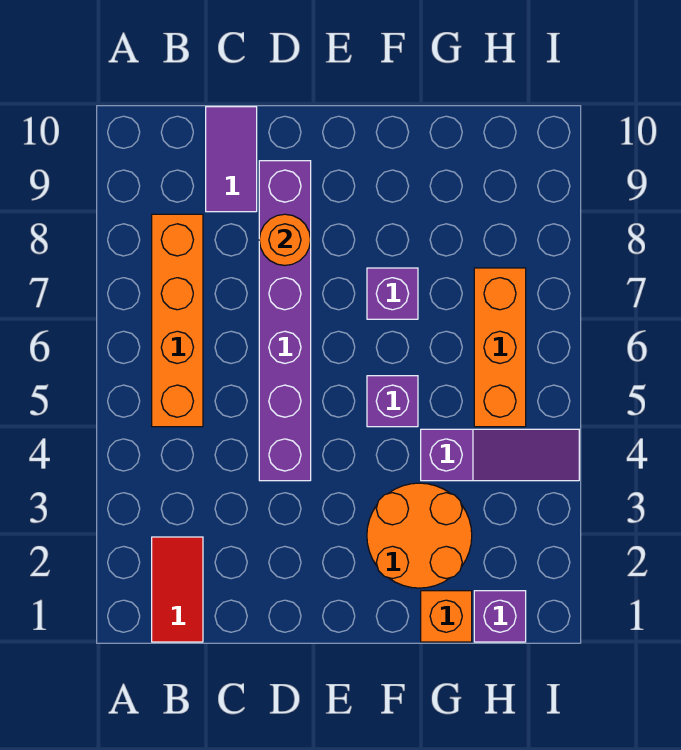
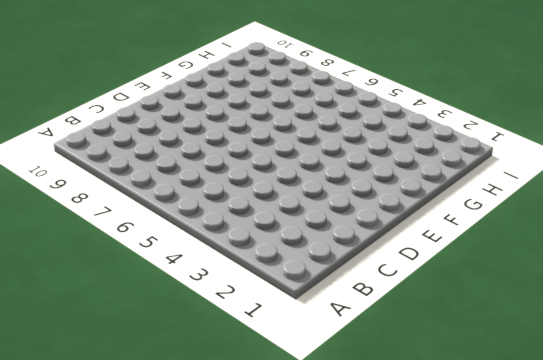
none -> red tile B1:B2 level 1
none -> orange brick B5:B8 level 1
none -> purple tile C9:C10 level 1

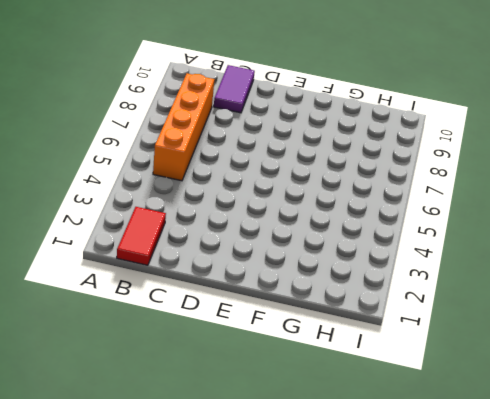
none -> purple brick D4:D9 level 1
none -> orange round brick F2:G3 level 1
none -> purple brick F5 level 1

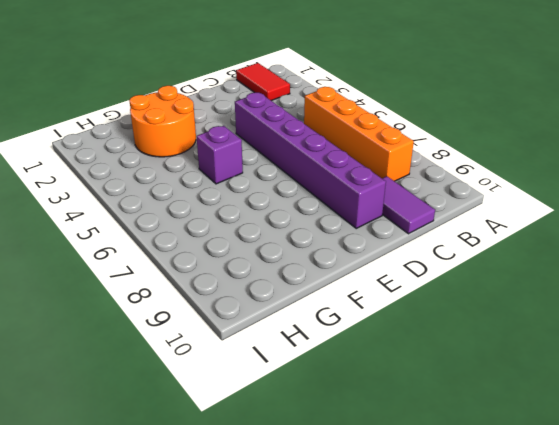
none -> purple brick F7 level 1
none -> orange brick G1 level 1
none -> purple slope G4:I4 level 1 top G

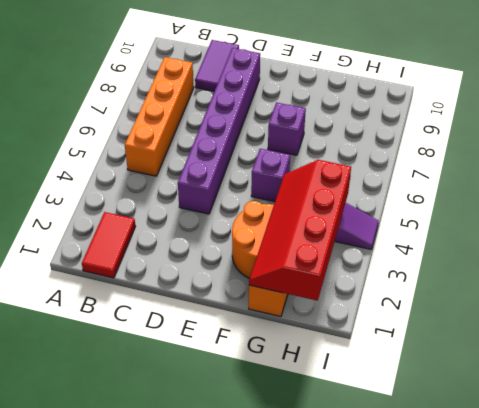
red slope G1:H4 level 2 top H -> none
none -> purple brick H1 level 1
none -> orange brick H5:H7 level 1
none -> orange round brick D8 level 2

